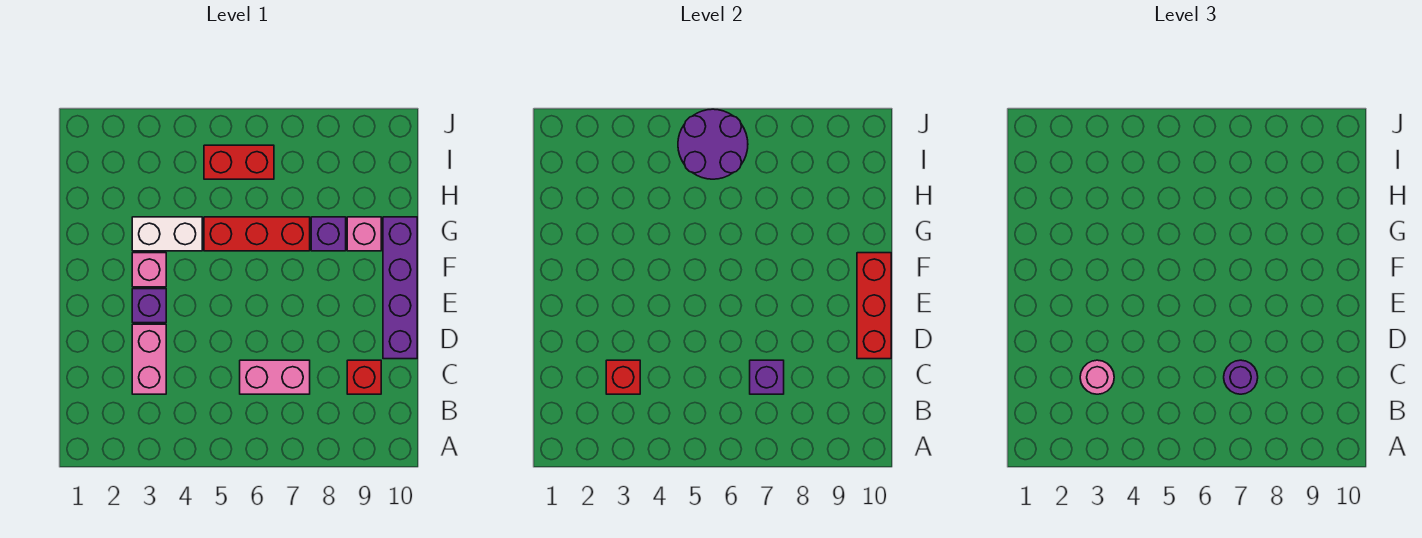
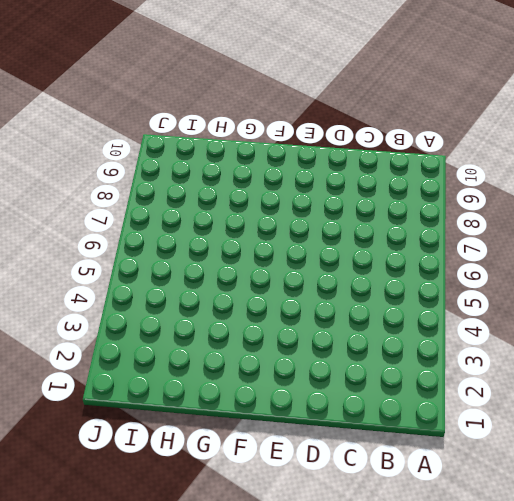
none -> pink brick C3:D3 level 1
none -> pink brick C6:C7 level 1
none -> red brick C9 level 1

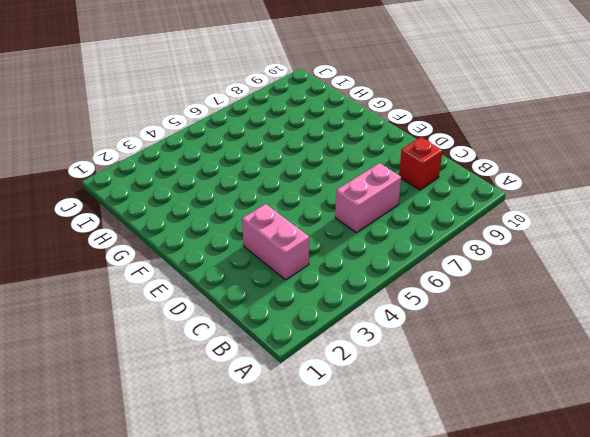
none -> purple brick D10:G10 level 1
none -> purple brick E3 level 1
none -> pink brick F3 level 1

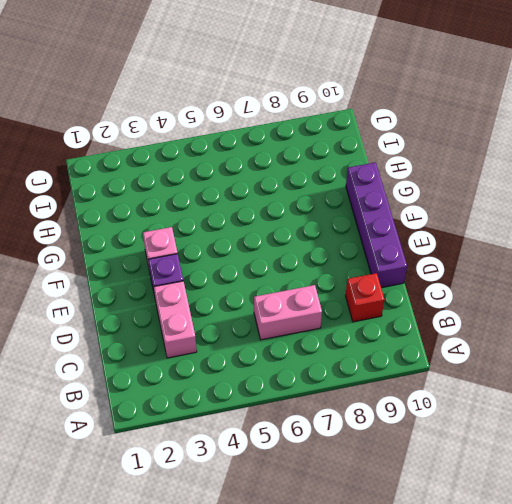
none -> white brick G3:G4 level 1
none -> red brick G5:G7 level 1
none -> purple brick G8 level 1

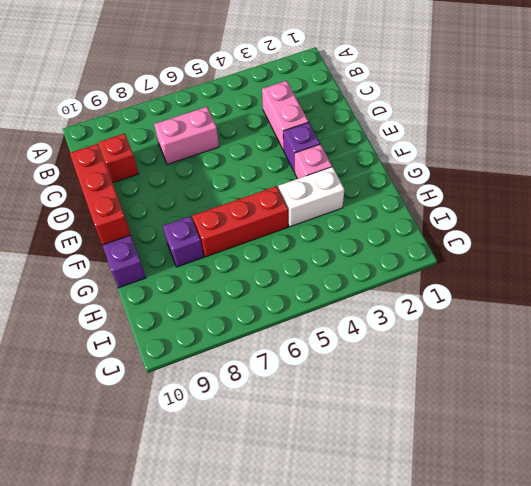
none -> pink brick G9 level 1
none -> red brick I5:I6 level 1
none -> red brick C3 level 2

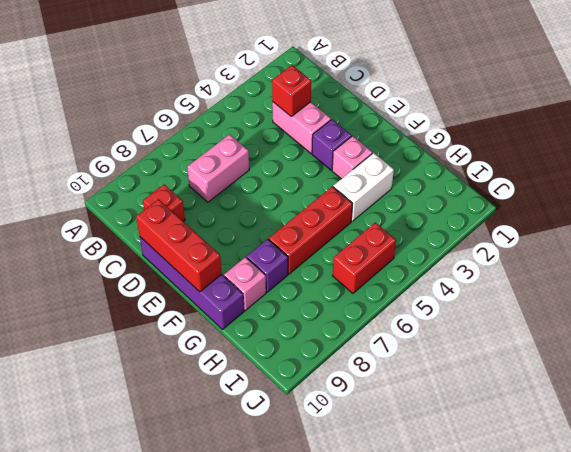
none -> purple brick C7 level 2
none -> purple round brick I5:J6 level 2
none -> pink round brick C3 level 3

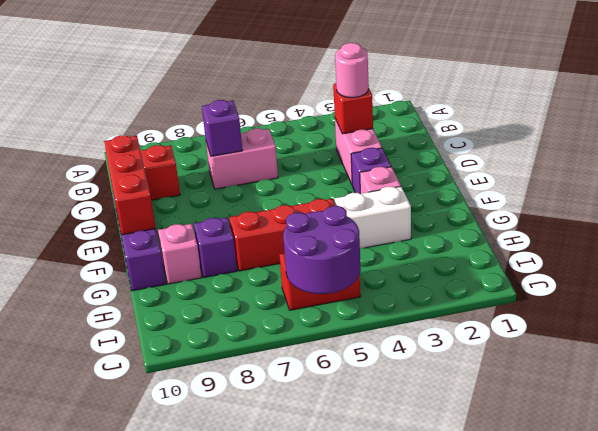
none -> purple round brick C7 level 3

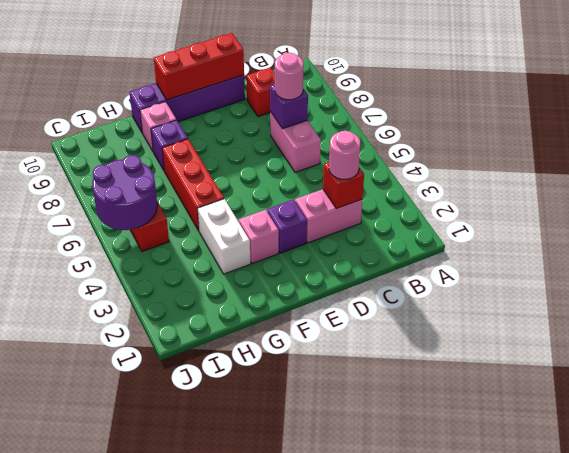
pink round brick C7 level 3 -> purple round brick C7 level 3

